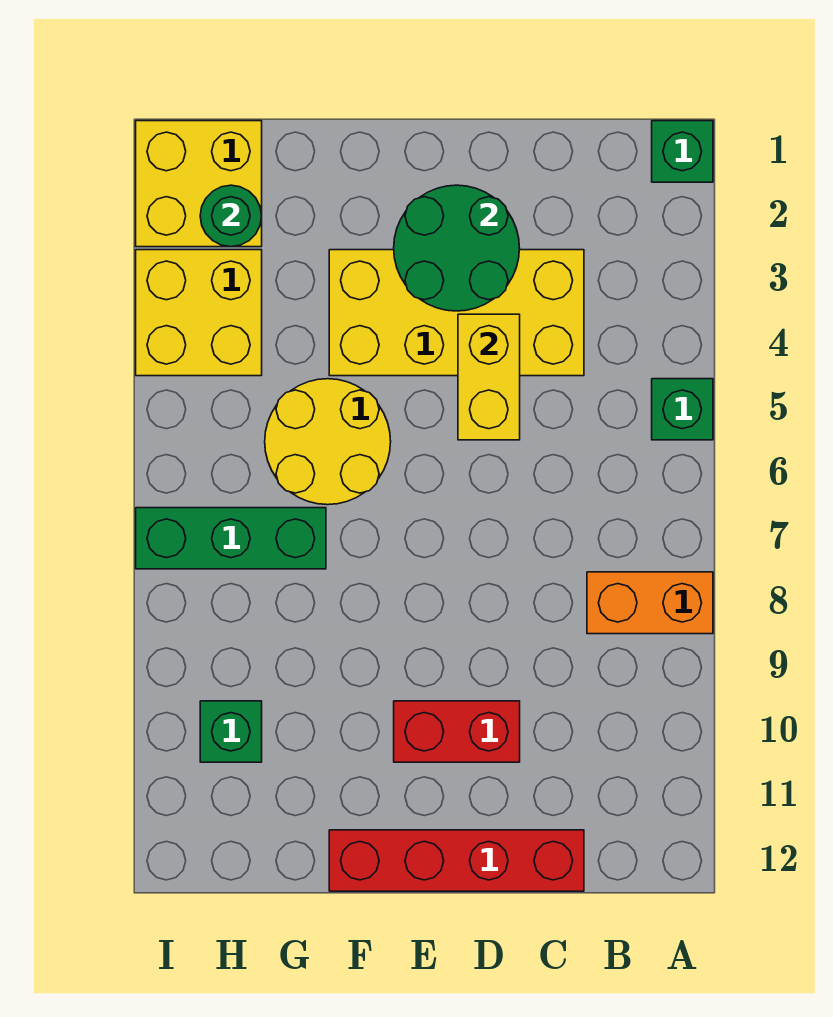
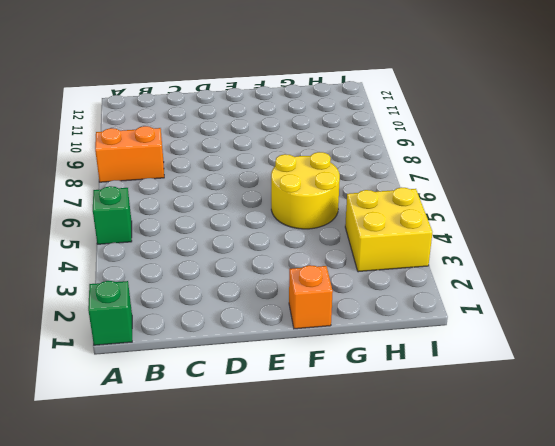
orange brick F1 level 1 -> none
none -> yellow brick C3:F4 level 1
none -> red brick C12:F12 level 1
none -> red brick D10:E10 level 1

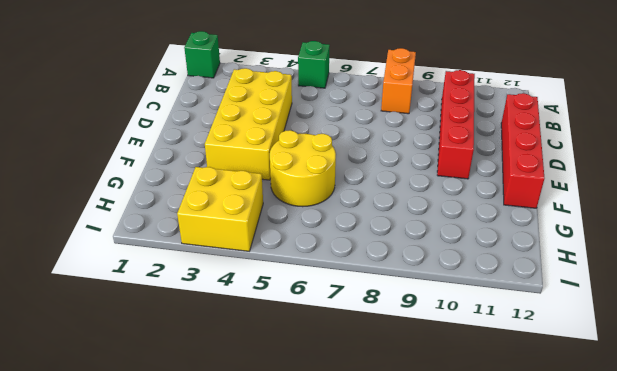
red brick B10:E10 level 1 -> red brick D10:E10 level 1
none -> green brick G7:I7 level 1
none -> yellow brick H1:I2 level 1
none -> green brick H10 level 1

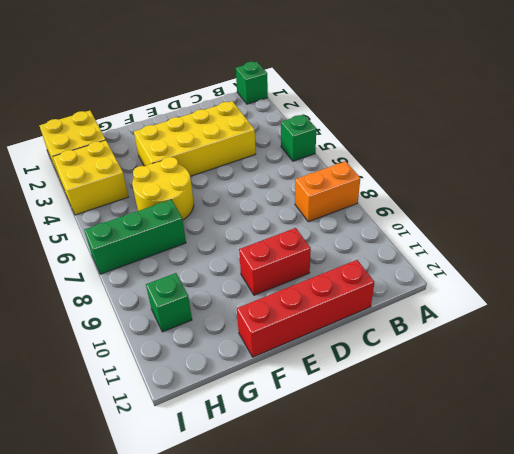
none -> green round brick D2:E3 level 2
none -> yellow brick D4:D5 level 2
none -> green round brick H2 level 2

